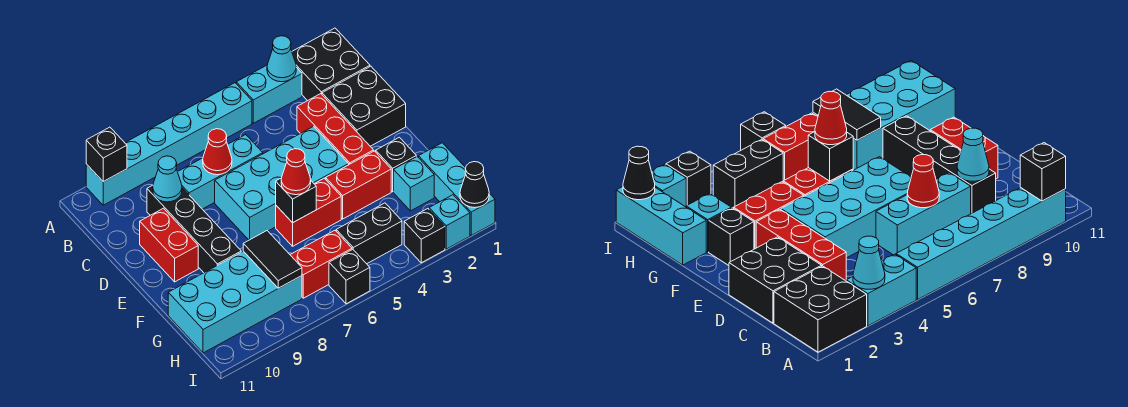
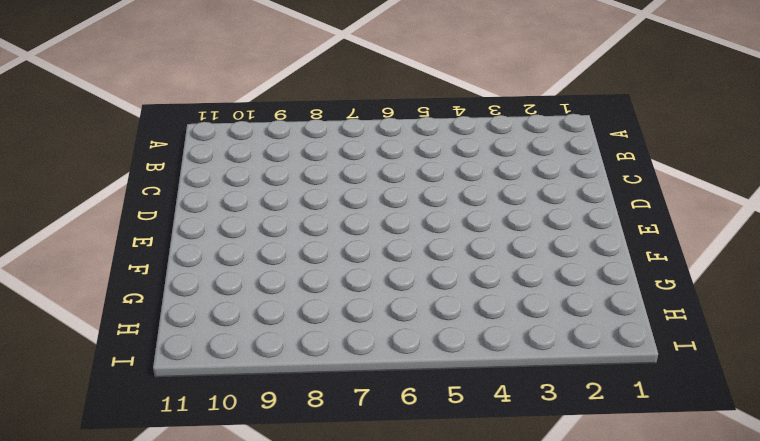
none -> black brick A1:B2 level 1
none -> cyan brick A3:A4 level 1
none -> cyan brick A5:A10 level 1

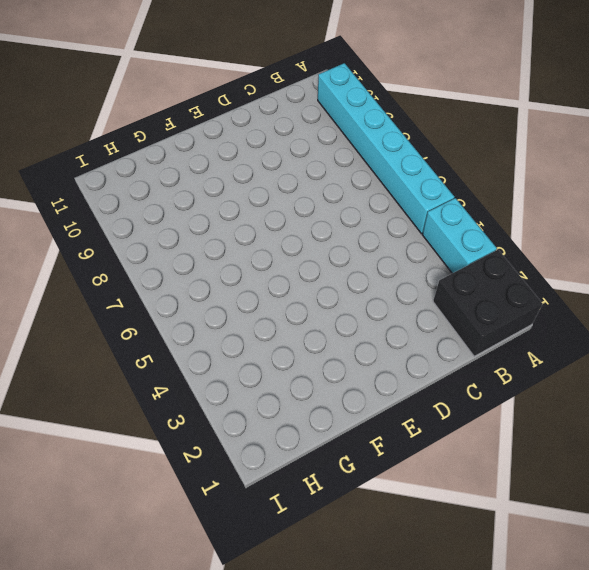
none -> black brick C1:D2 level 1
none -> red brick C3:E3 level 1
none -> cyan brick C6:C8 level 1

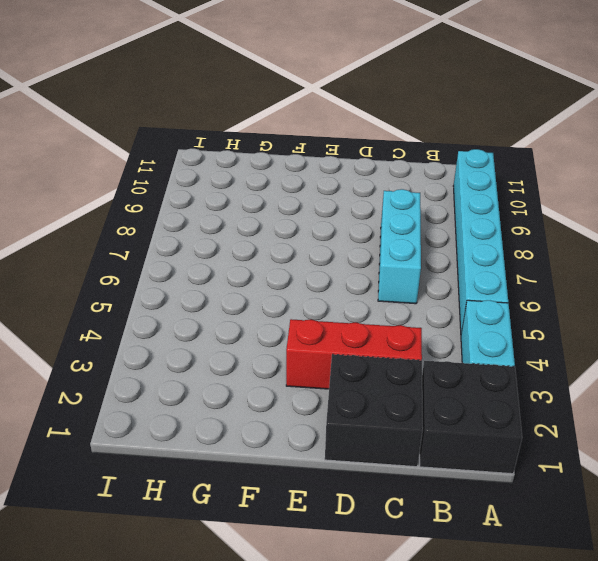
none -> black brick C9:F9 level 1
none -> cyan brick D4:E7 level 1
none -> red brick D10:E10 level 1

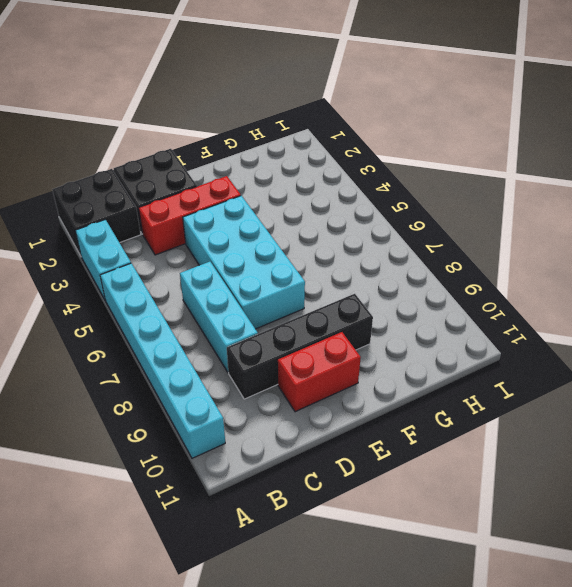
none -> black brick F2 level 1
none -> red brick F3:F4 level 1
none -> red brick F5:F6 level 1

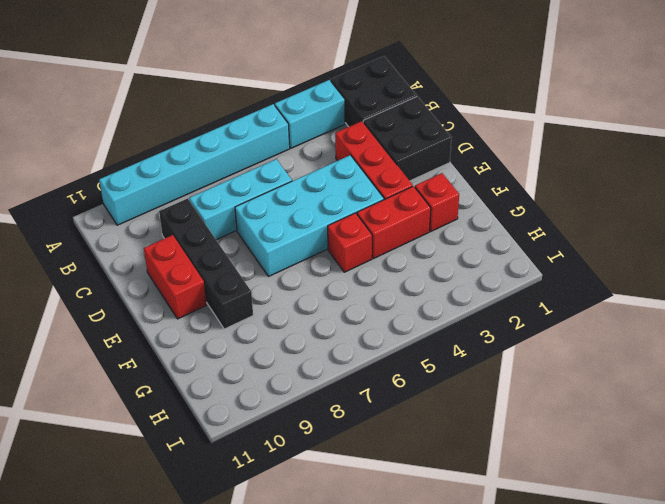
red brick F2 level 1 -> black brick F2 level 1
red brick F5 level 1 -> red brick F5:F6 level 1
none -> cyan brick G1:I1 level 1
none -> cyan brick G2 level 1
none -> cyan brick G8:H11 level 1

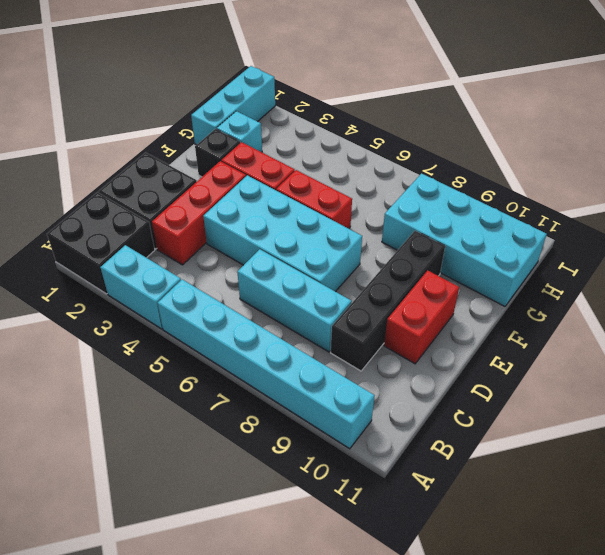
none -> black brick H4:H5 level 1
none -> red brick H6:H7 level 1
none -> cyan brick I2 level 1

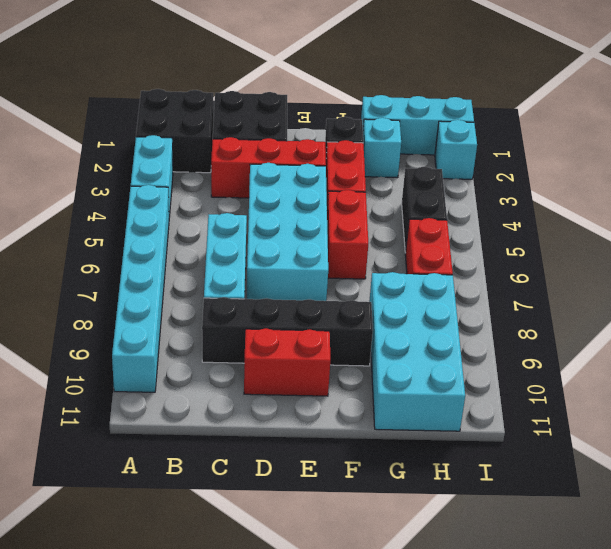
none -> black brick I3 level 1
none -> black brick I6 level 1
none -> cyan cone A3 level 2

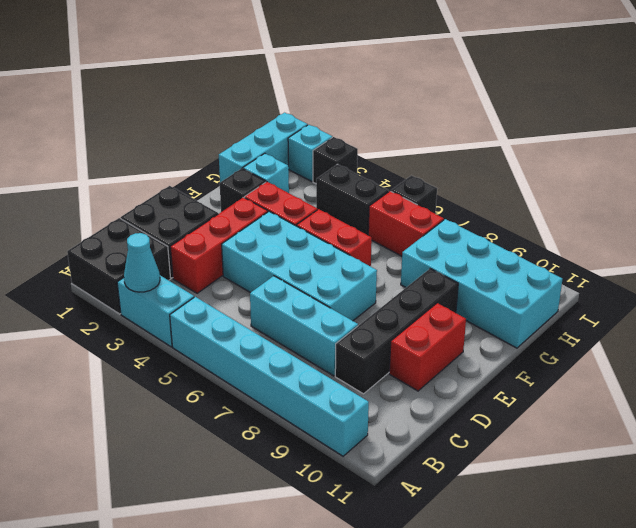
none -> black brick A10 level 2
none -> red cone C7 level 2
none -> cyan cone C9 level 2

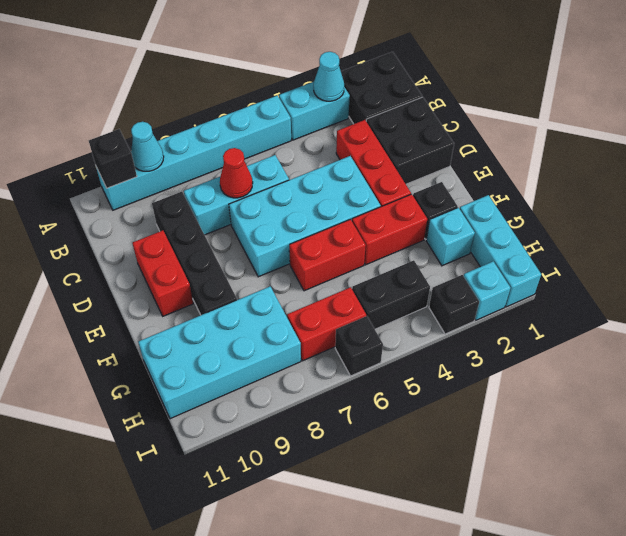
cyan cone A9 level 2 -> cyan cone C9 level 2
none -> black brick F6 level 2
none -> black tile G8:H8 level 2
none -> black cone I1 level 2

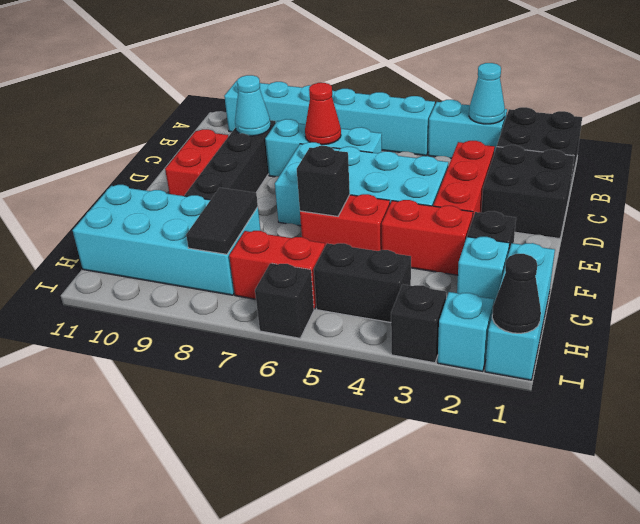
none -> black brick A10 level 2
none -> red cone F6 level 3

